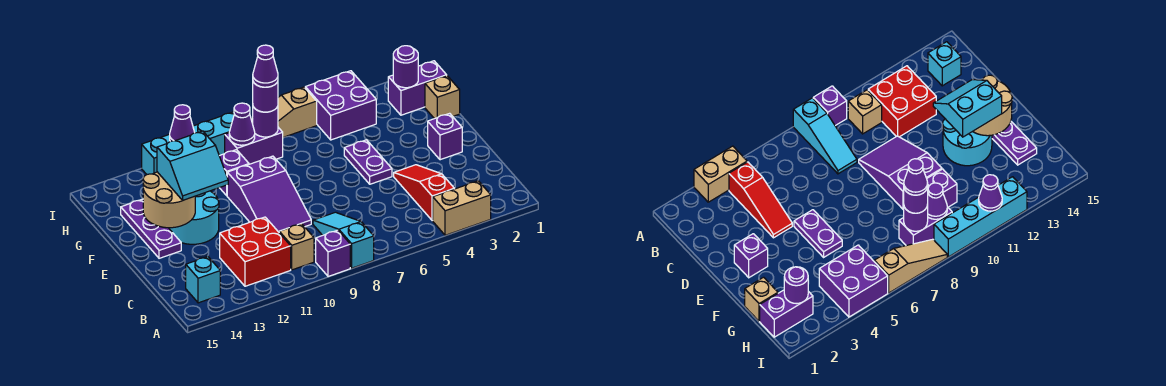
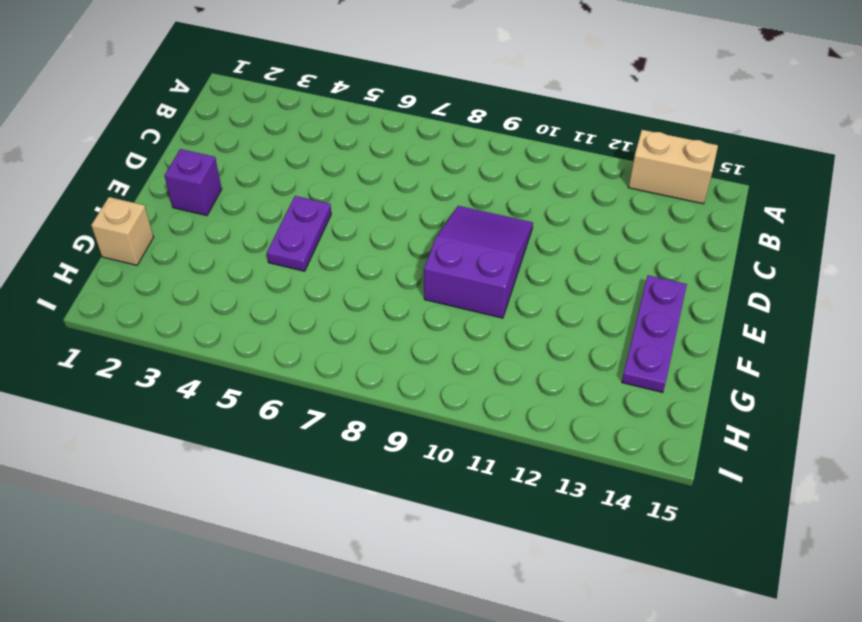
tan brick A13:A14 level 1 -> tan brick A3:A4 level 1
none -> cyan slope A8:C8 level 1 top A
none -> purple brick A9 level 1
none -> red slope B4:D4 level 1 top B

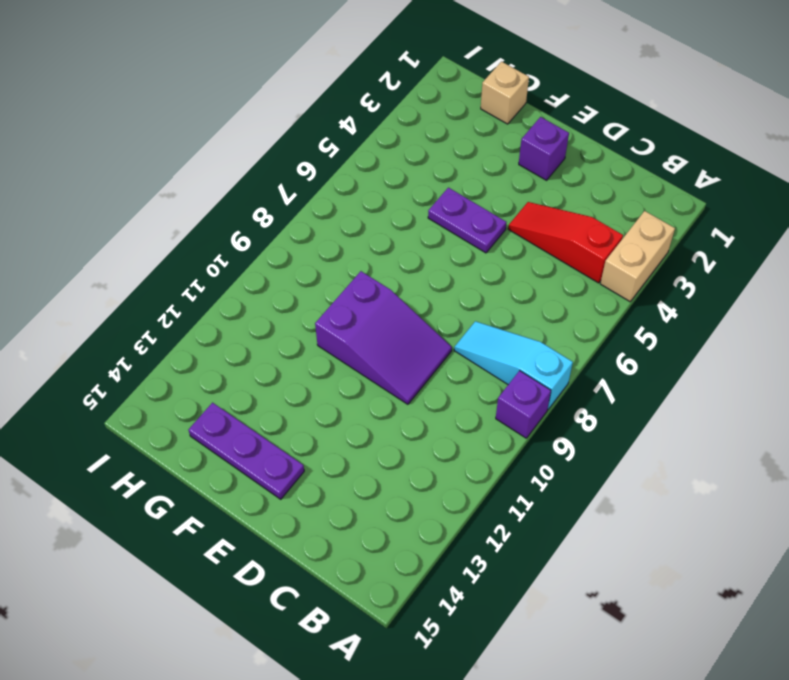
none -> tan brick B10 level 1
none -> red brick B11:C12 level 1
none -> cyan brick B14 level 1

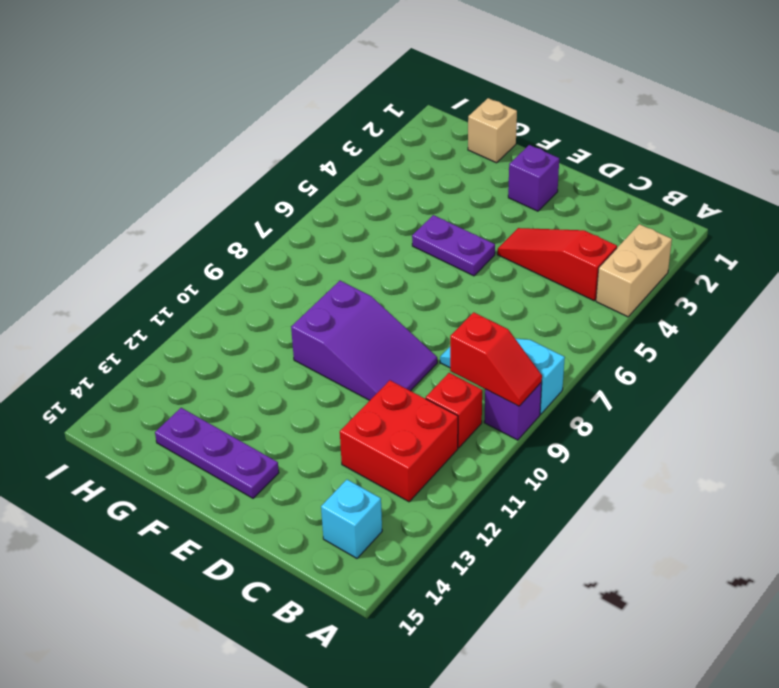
red slope A9:B9 level 2 top B -> none
red brick B10 level 1 -> tan brick B10 level 1
none -> cyan round brick E12:F13 level 1
none -> purple brick G10 level 1
none -> purple brick H1:H2 level 1

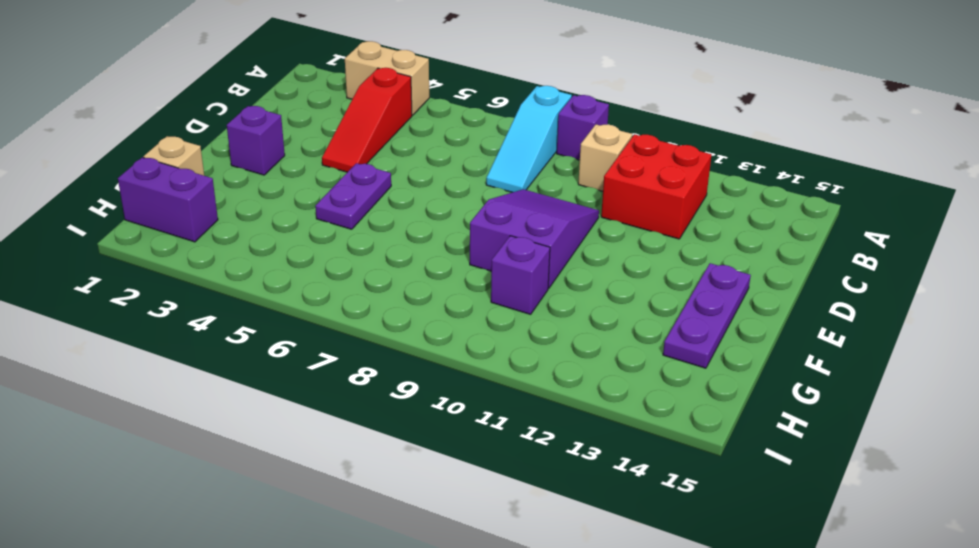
none -> cyan brick B14 level 1
none -> cyan round brick E12:F13 level 1
none -> purple brick H4:I5 level 1

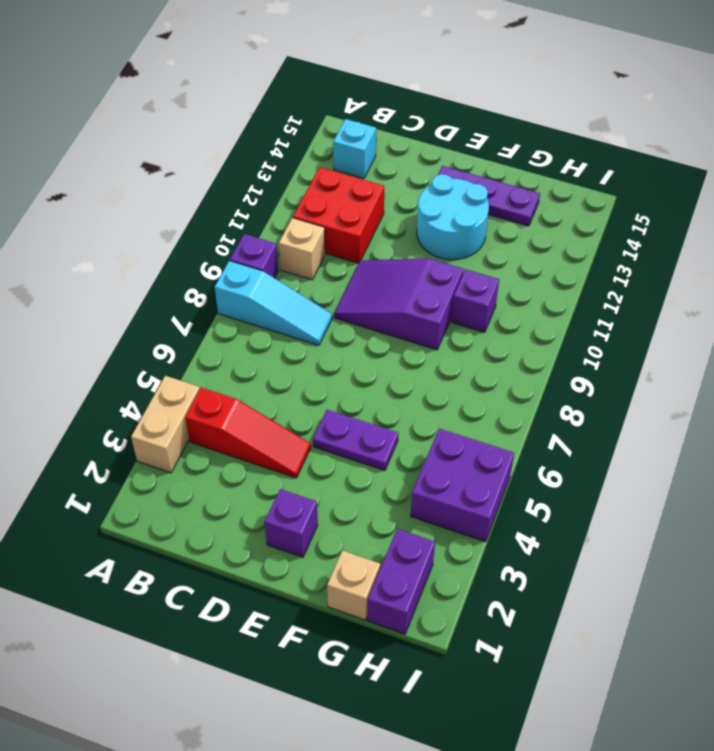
none -> purple brick H8:H9 level 1
none -> tan slope I6:I8 level 1 top 6
none -> cyan brick I9:I12 level 1

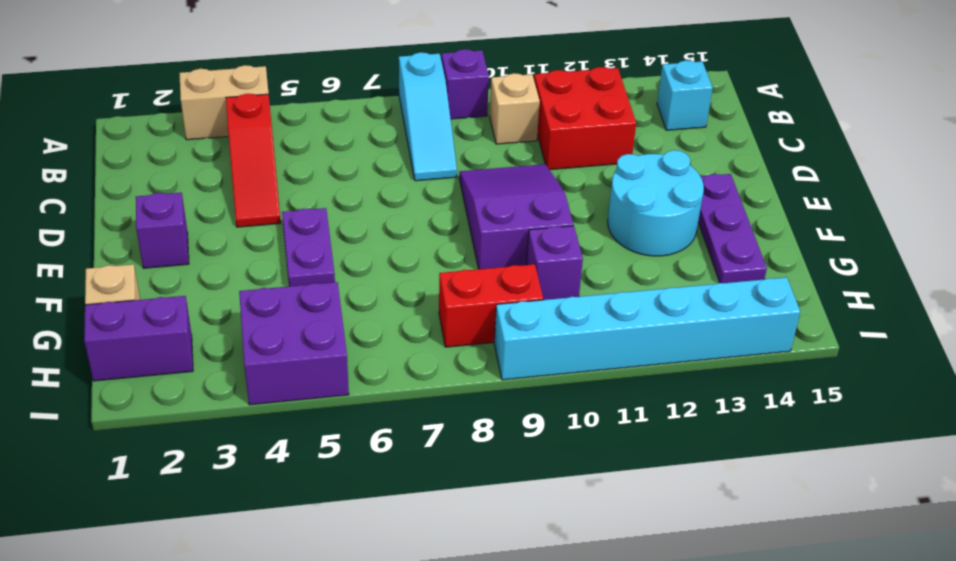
red brick H8:H9 level 1 -> purple brick H8:H9 level 1
cyan brick I9:I14 level 1 -> cyan brick I9:I12 level 1
none -> tan slope I6:I8 level 1 top 6
none -> tan round brick E13:F14 level 2
none -> purple round brick H2 level 2

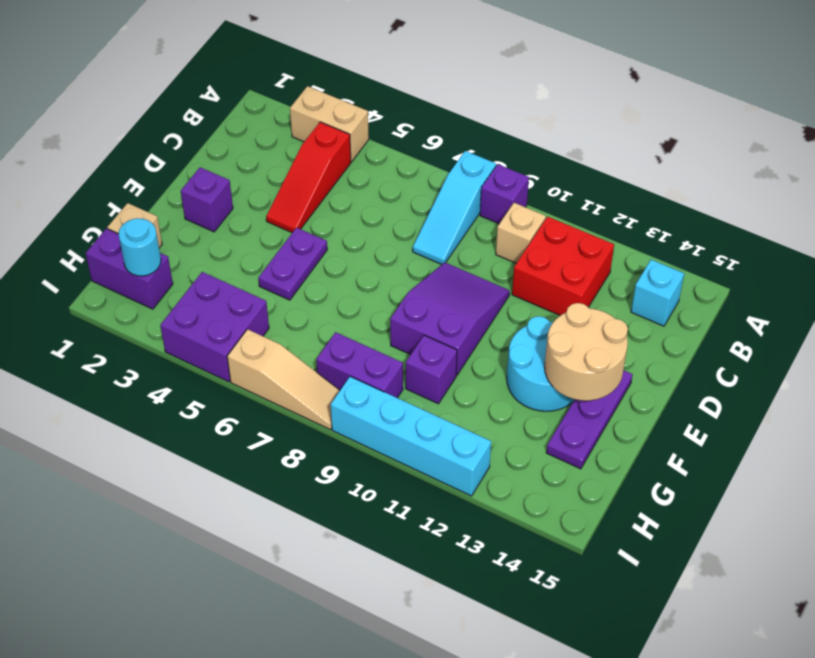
cyan round brick H2 level 2 -> purple round brick H2 level 2
none -> purple round brick H8 level 2
none -> purple cone H9 level 2
none -> purple cone I11 level 2

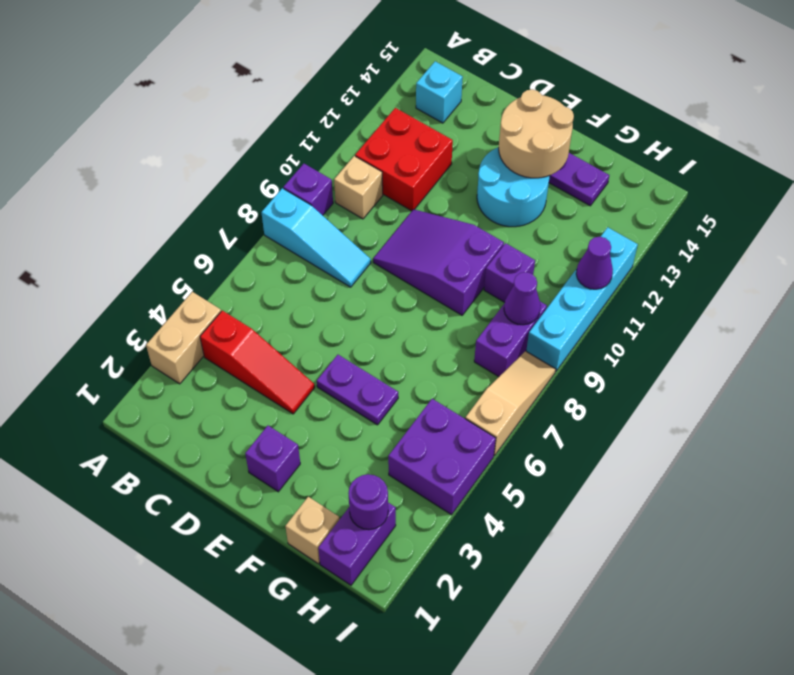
none -> purple round brick H8 level 2
none -> cyan slope E12:F13 level 3 top F
none -> purple round brick H8 level 3

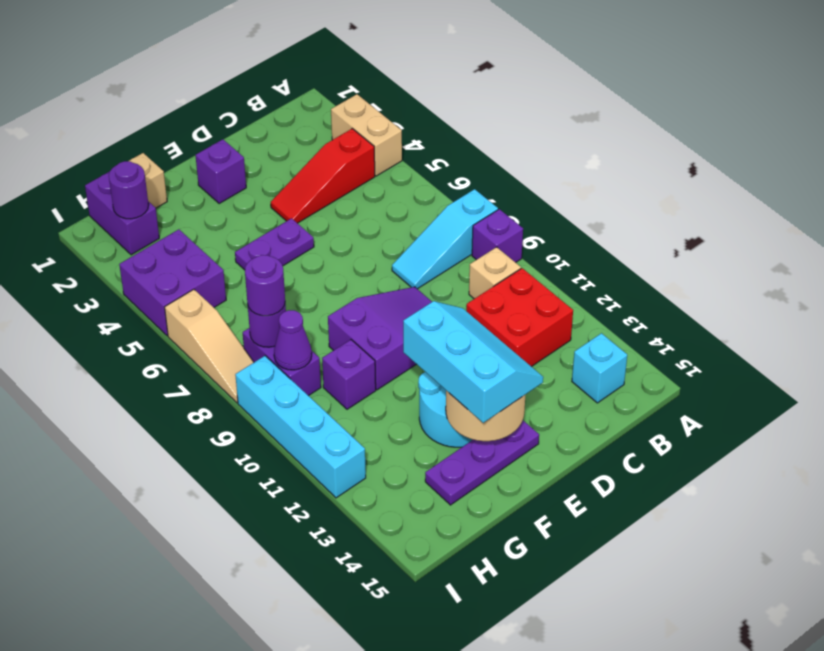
cyan slope E12:F14 level 3 top F -> cyan slope E12:F13 level 3 top F
none -> purple cone I11 level 2
none -> purple cone H8 level 4

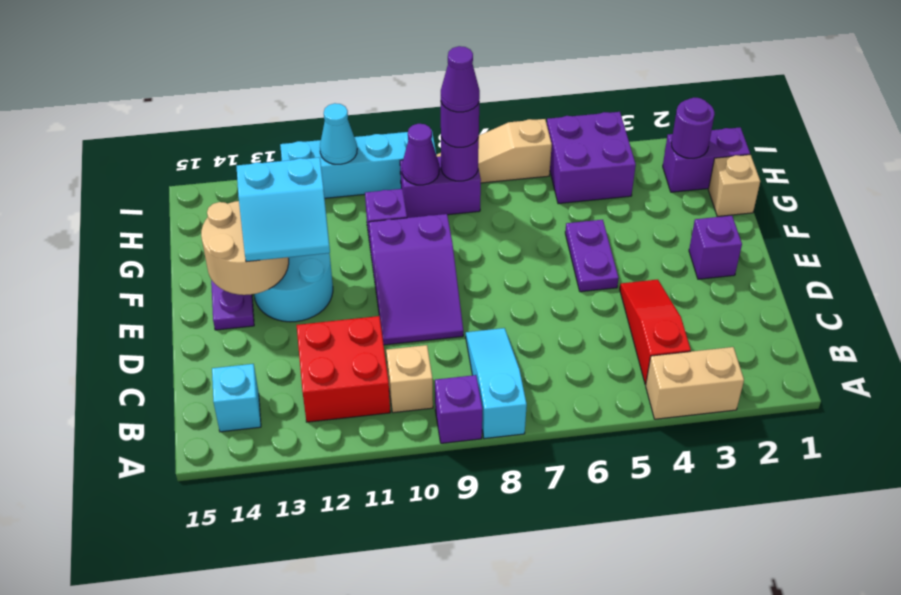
cyan cone I11 level 2 -> purple cone I11 level 2

